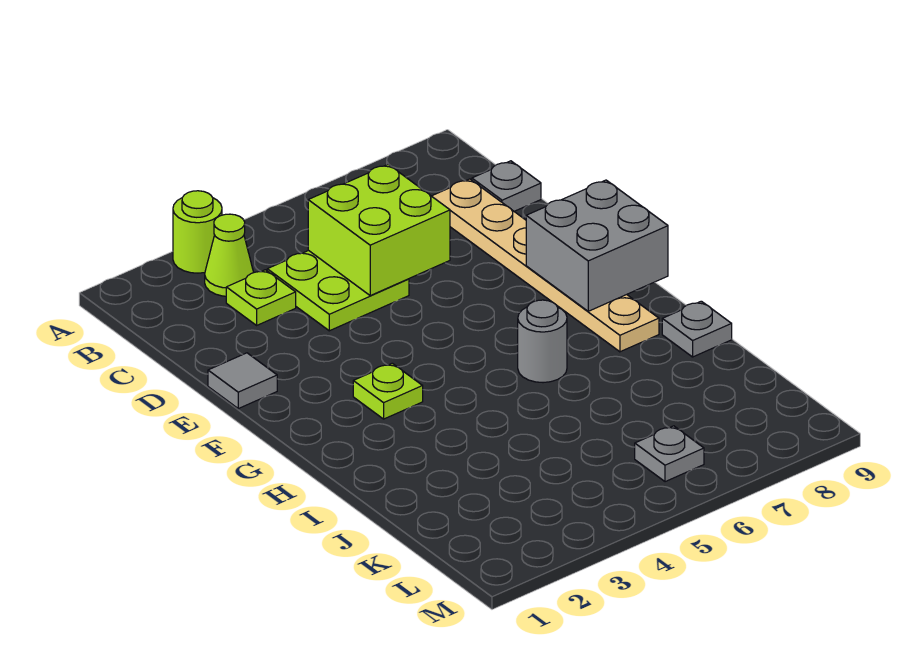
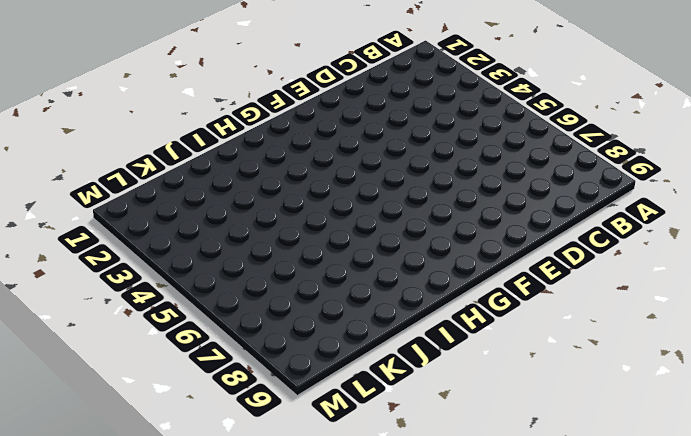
none -> lime round brick A3 level 1
none -> lime cone B3 level 1
none -> lime plate C3 level 1

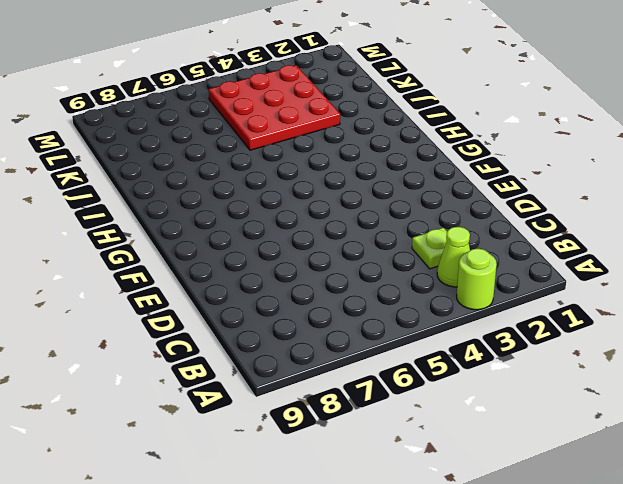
red plate J3:L5 level 1 -> none
none -> lime plate C4:D5 level 1
none -> tan plate C8:H8 level 1
none -> grey plate C9 level 1

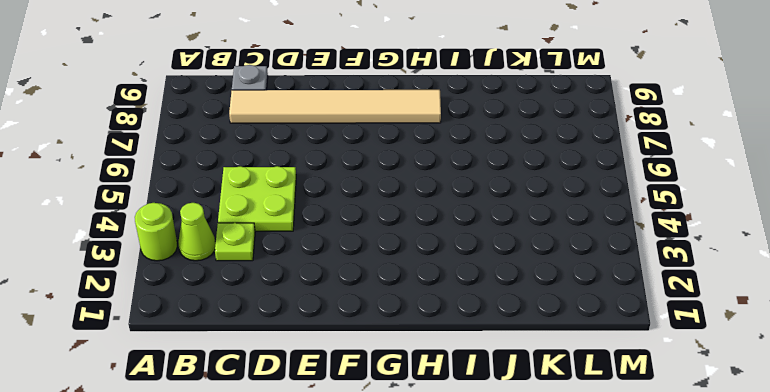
tan tile C8:H8 level 1 -> tan plate C8:H8 level 1
none -> grey tile E1 level 1
none -> lime plate G3 level 1
none -> grey round brick H6 level 1

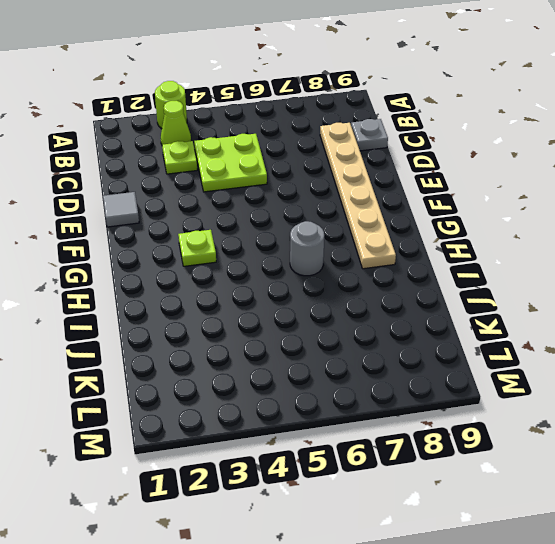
none -> grey plate I9 level 1
none -> grey plate L6 level 1
none -> lime brick C5:D6 level 2

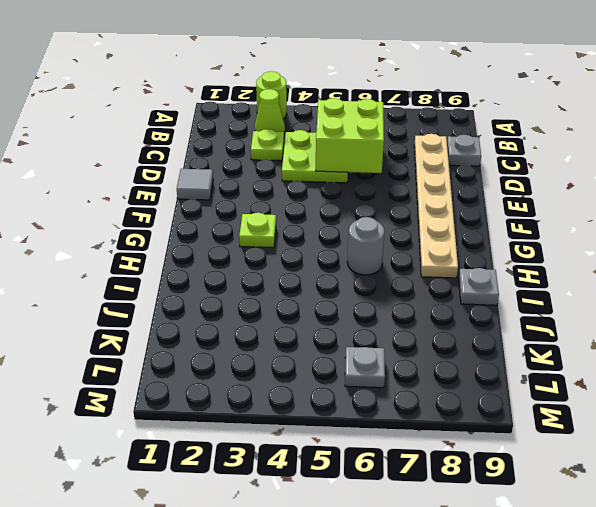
none -> grey brick F8:G9 level 2

